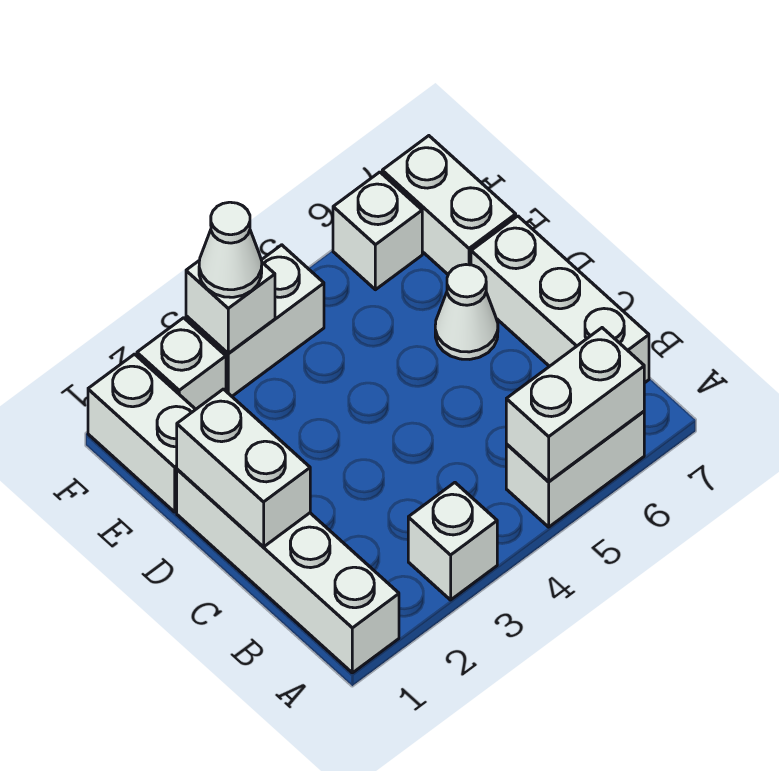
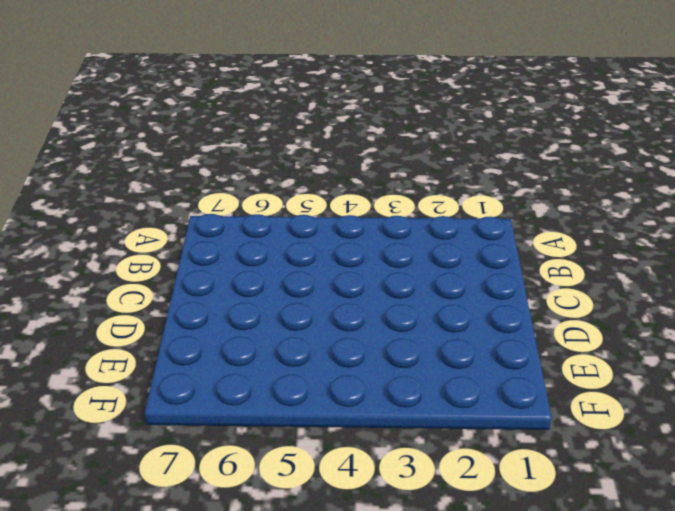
none -> white brick A1:D1 level 1
none -> white brick A3 level 1
none -> white brick A5:A6 level 1

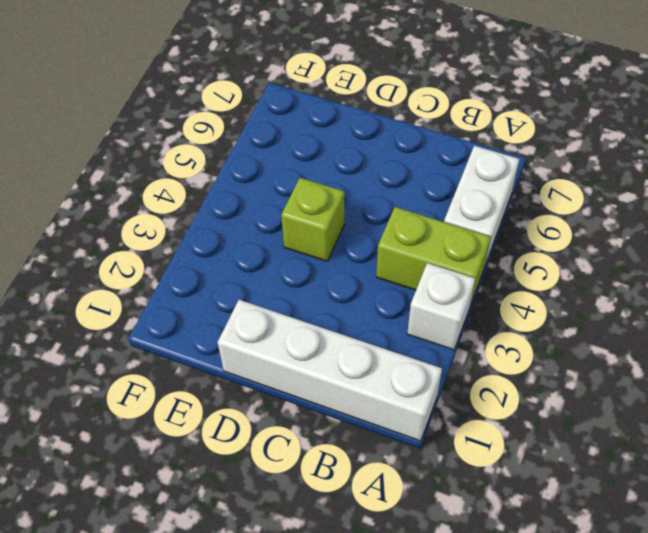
lime brick A4:B4 level 1 -> none
lime brick D4 level 1 -> none
none -> white brick B7:D7 level 1
none -> white cone D6 level 1
none -> white brick E1:F1 level 1

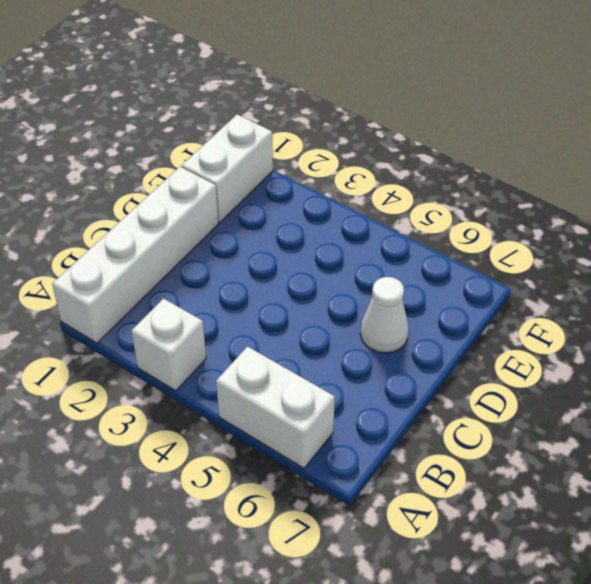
none -> white brick B7:D7 level 1
none -> white brick E7:F7 level 1
none -> white brick F2 level 1

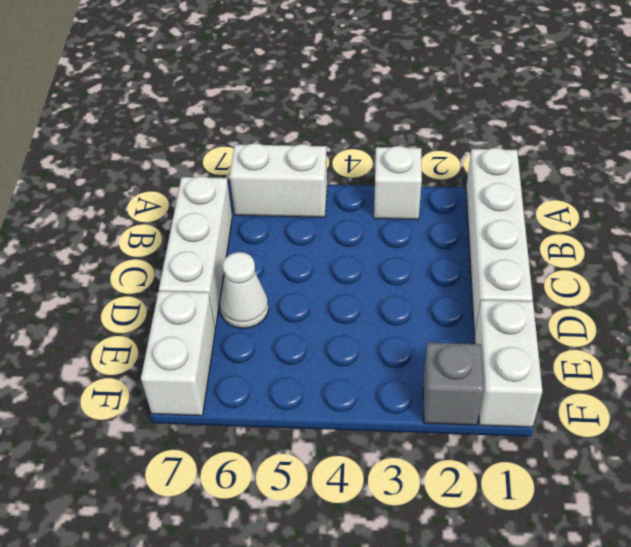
grey brick F2 level 1 -> white brick F2 level 1
none -> white brick F3:F4 level 1
none -> white brick F6 level 1
none -> white brick A5:A6 level 2

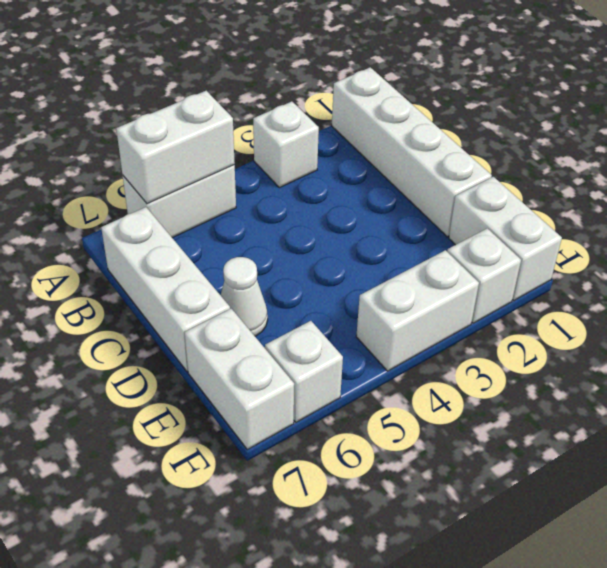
none -> white brick C1:D1 level 2
none -> white brick F3 level 2
none -> white cone F3 level 3

